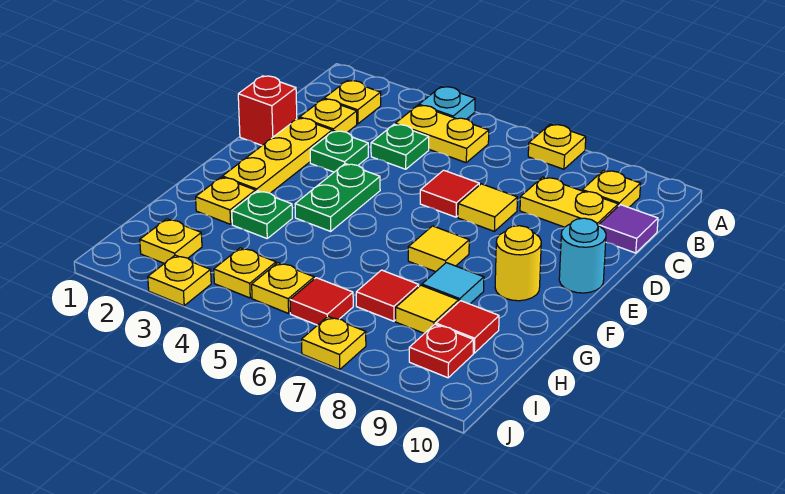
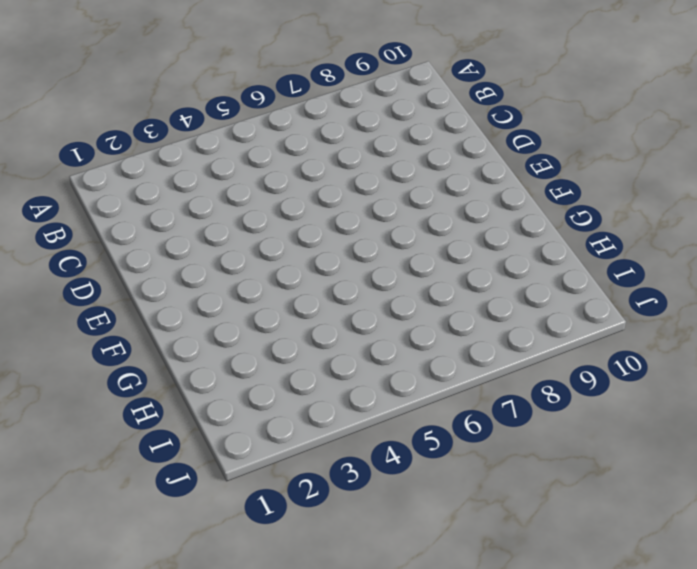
none -> cyan plate A4 level 1
none -> yellow plate A7 level 1
none -> yellow plate B2 level 1
none -> yellow plate B4:B5 level 1

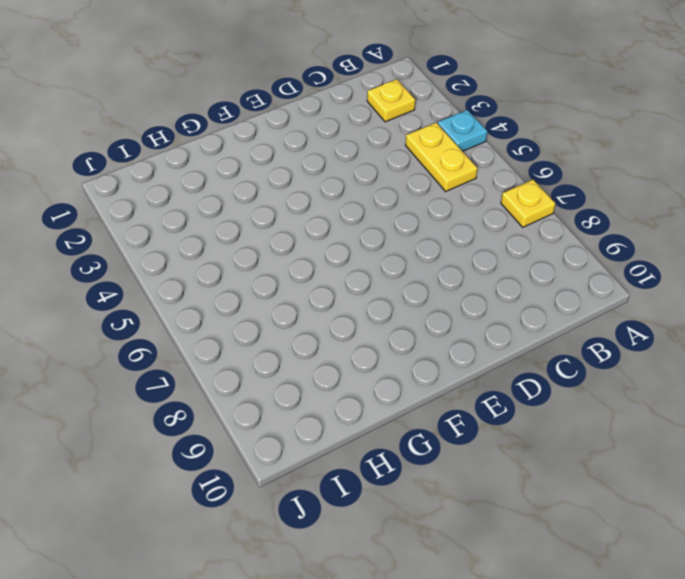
none -> yellow plate B9 level 1
none -> yellow plate C2 level 1
none -> green plate C4 level 1
none -> yellow plate C8:C9 level 1

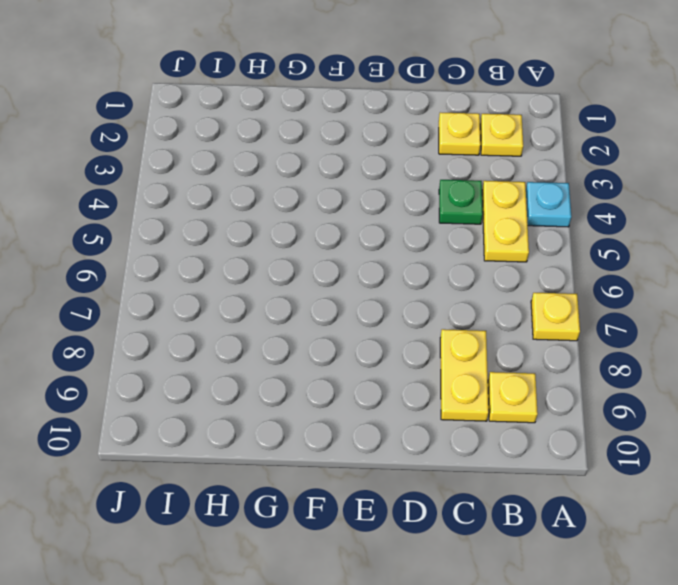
none -> purple tile C10 level 1
none -> red brick D1 level 1
none -> yellow plate D2:F2 level 1
none -> green plate D3 level 1

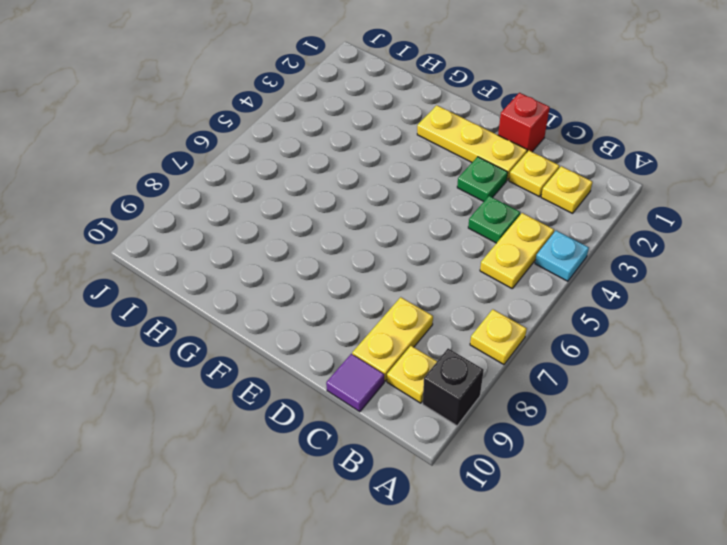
black brick A9 level 1 -> none
none -> red tile D6 level 1
none -> yellow tile D7 level 1
none -> green plate E4:F4 level 1
none -> cyan round brick E10 level 1

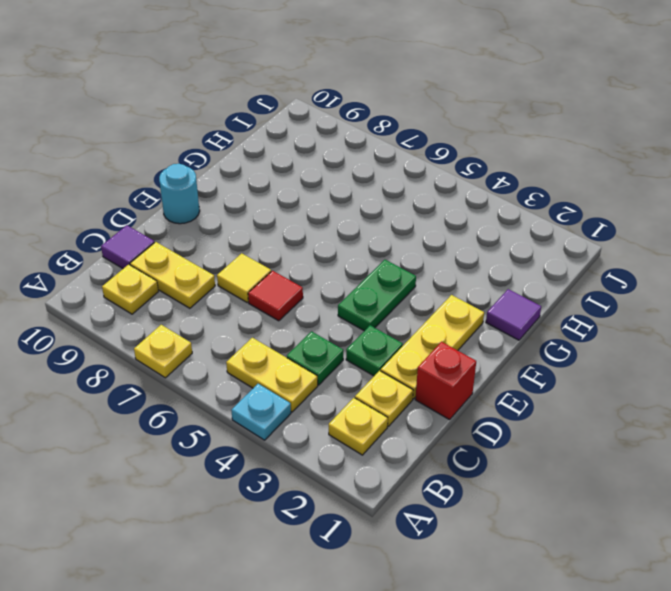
purple tile G1 level 1 -> none
none -> yellow tile F7 level 1
none -> yellow round brick F9 level 1
none -> yellow plate G2 level 1
none -> green plate G3 level 1

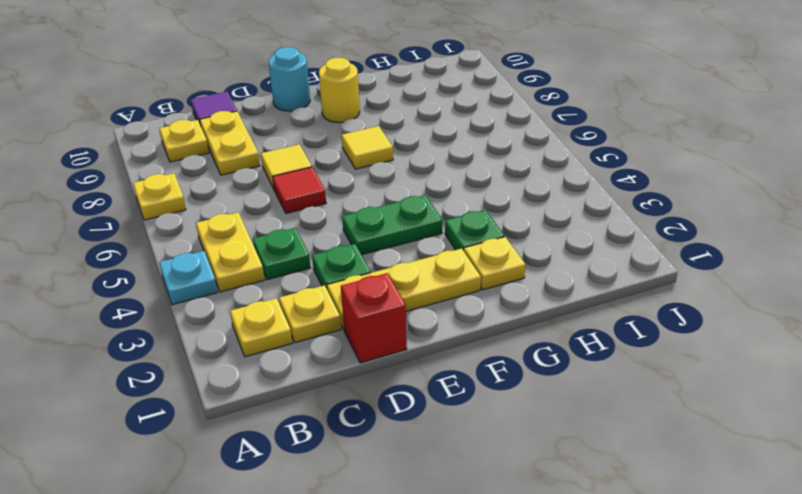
none -> cyan tile G8 level 1
none -> red tile H7 level 1
none -> yellow tile H8 level 1
none -> red tile H9 level 1

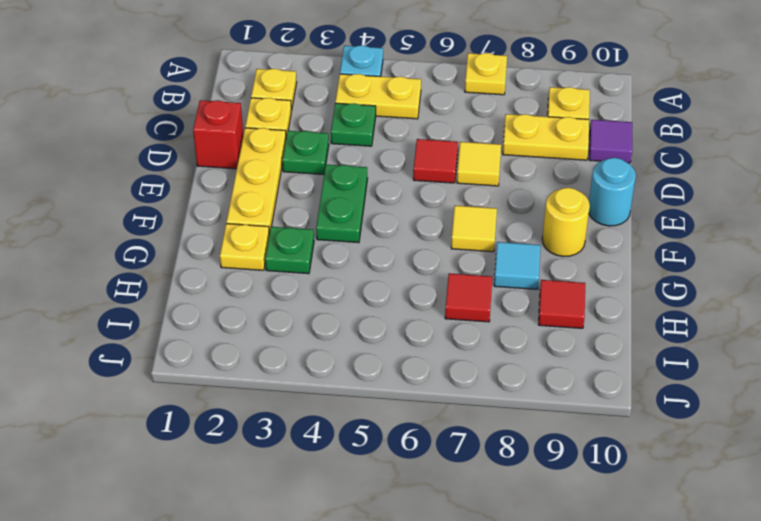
none -> yellow tile H8 level 1
none -> yellow plate I2 level 1
none -> yellow plate I4 level 1
none -> yellow plate I5 level 1

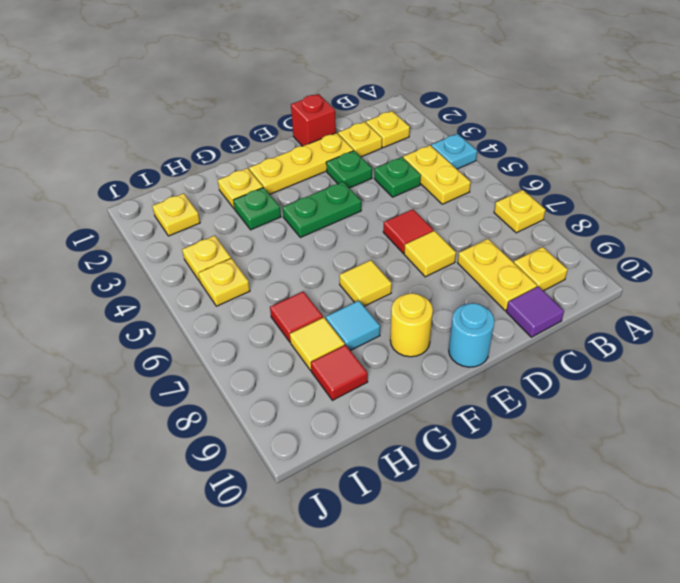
none -> red tile I6 level 1
none -> red plate I9 level 1
none -> yellow plate J3 level 1
none -> yellow plate J7 level 1

